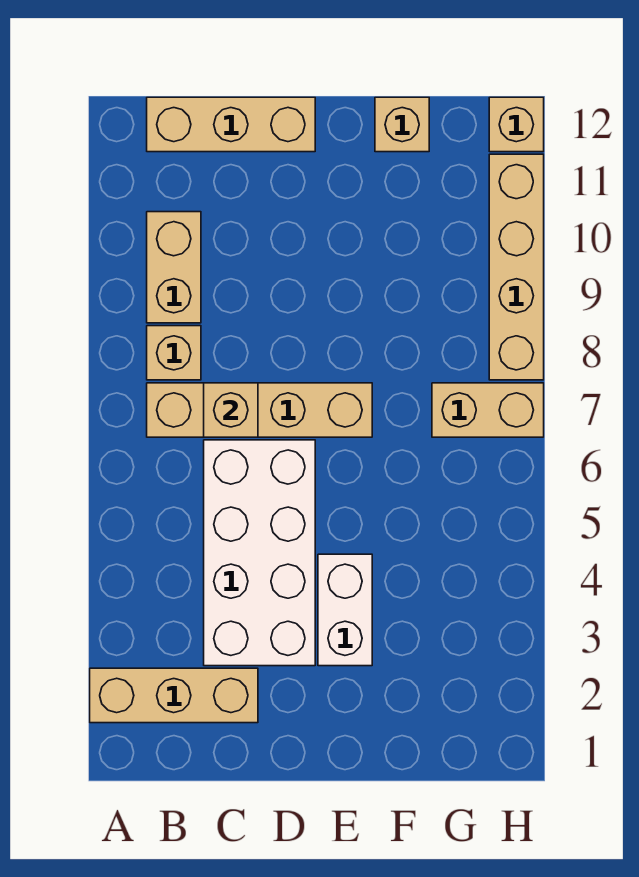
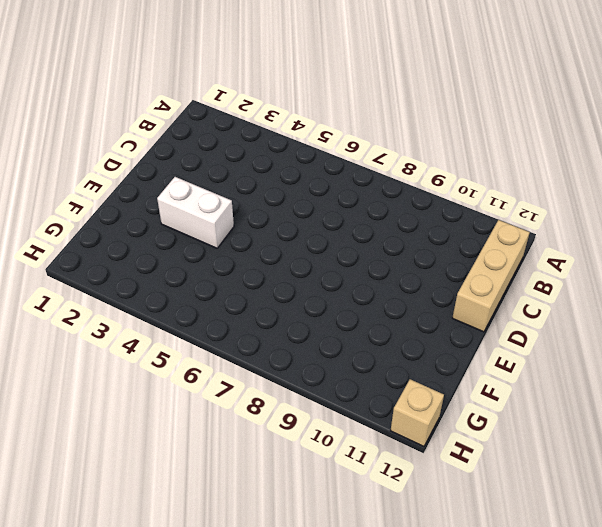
none -> tan brick A2:C2 level 1
none -> tan brick B7:E7 level 1
none -> tan brick B8 level 1

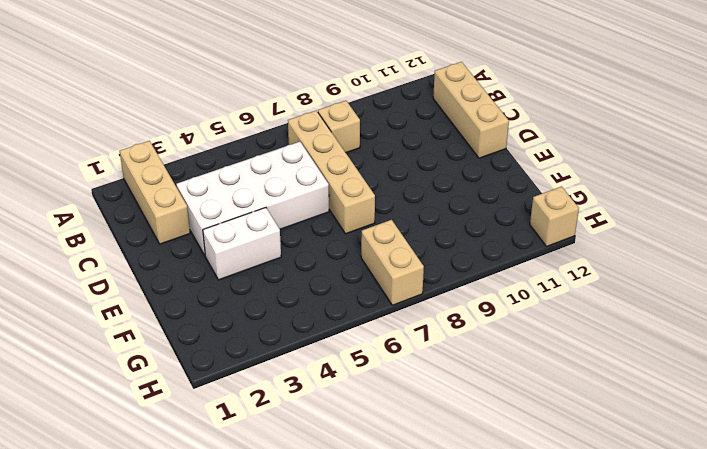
none -> tan brick B9:B10 level 1
none -> tan brick F12 level 1
none -> tan brick H8:H11 level 1

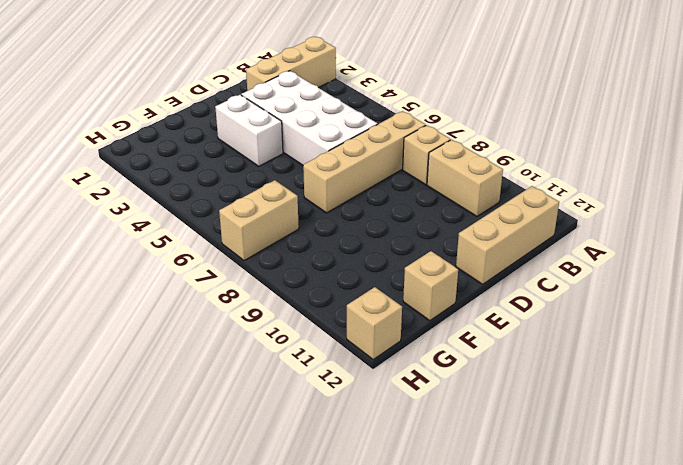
none -> tan brick H8:H11 level 1
none -> tan brick C7 level 2

